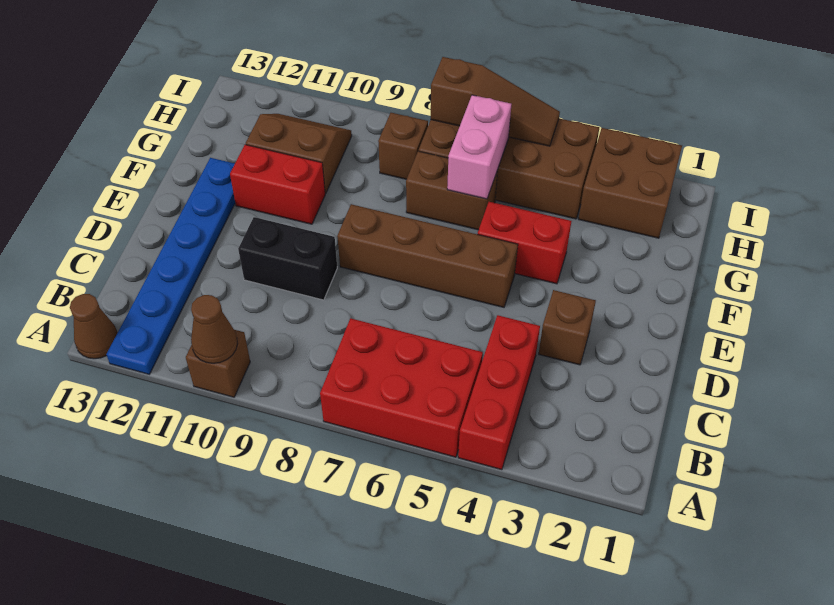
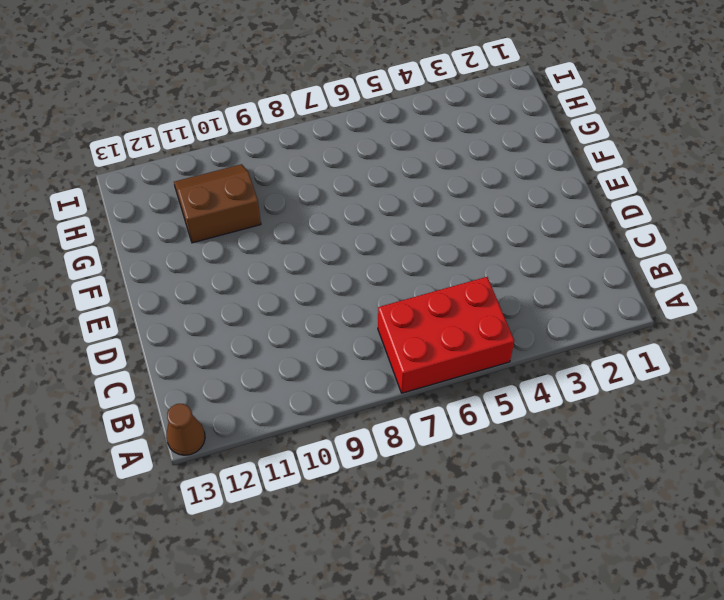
none -> red brick A4:C4 level 1
none -> brown brick A10 level 1
none -> blue plate A12:F12 level 1

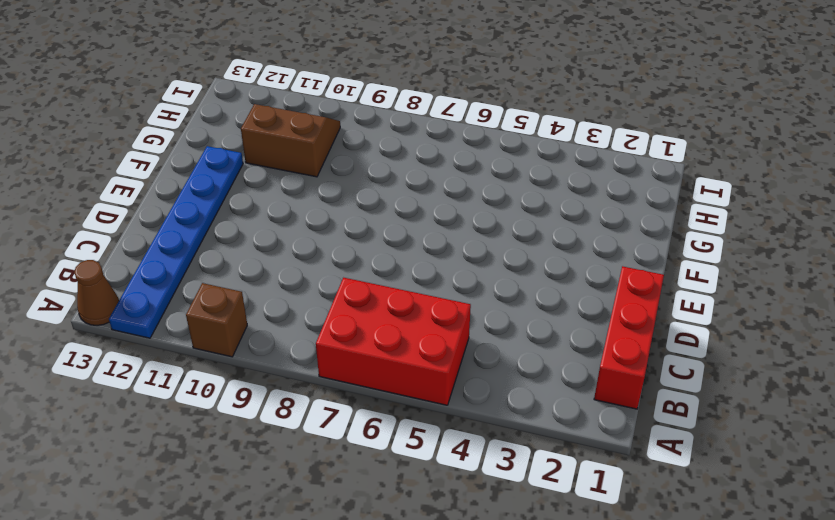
red brick B1:D1 level 1 -> red brick A4:C4 level 1
none -> brown brick D3 level 1
none -> black brick D9:D10 level 1
none -> brown brick E5:E8 level 1

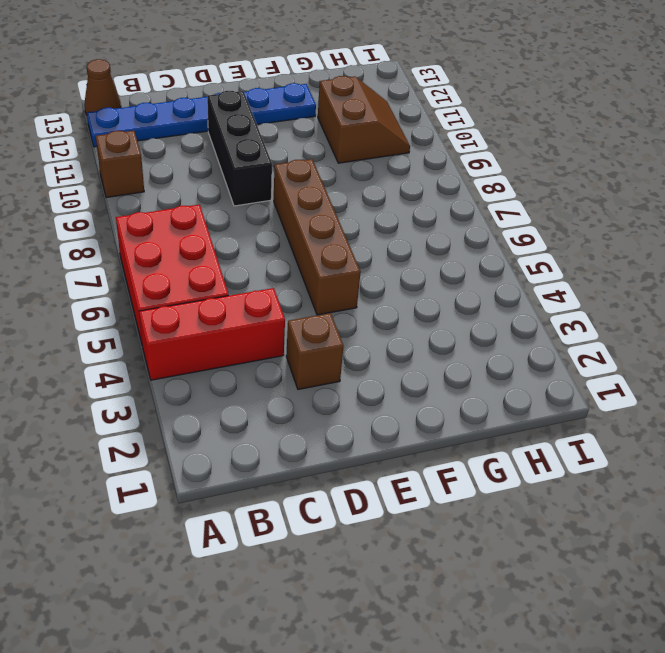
black brick D9:D11 level 1 -> black brick D9:D10 level 1
none -> red brick F4:F5 level 1
none -> red brick F10:F11 level 1
none -> brown brick G6:G7 level 1

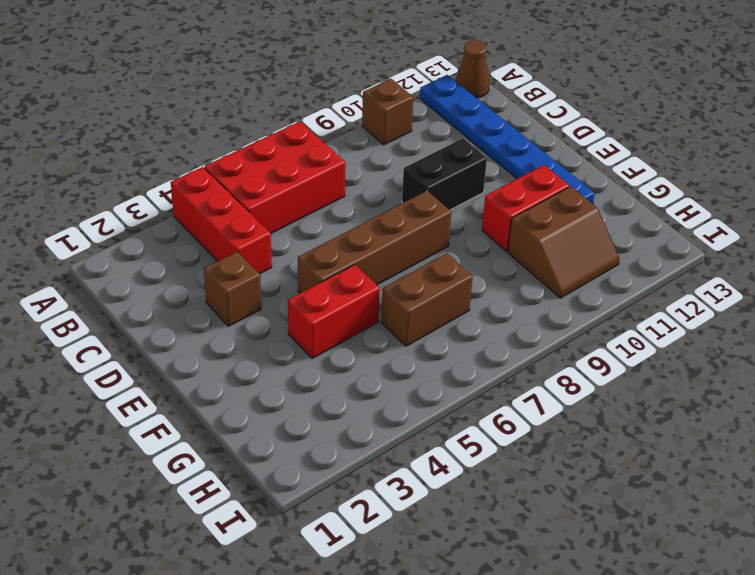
none -> brown brick H2:I3 level 1
none -> brown brick H4:I7 level 1
none -> brown brick H8 level 1

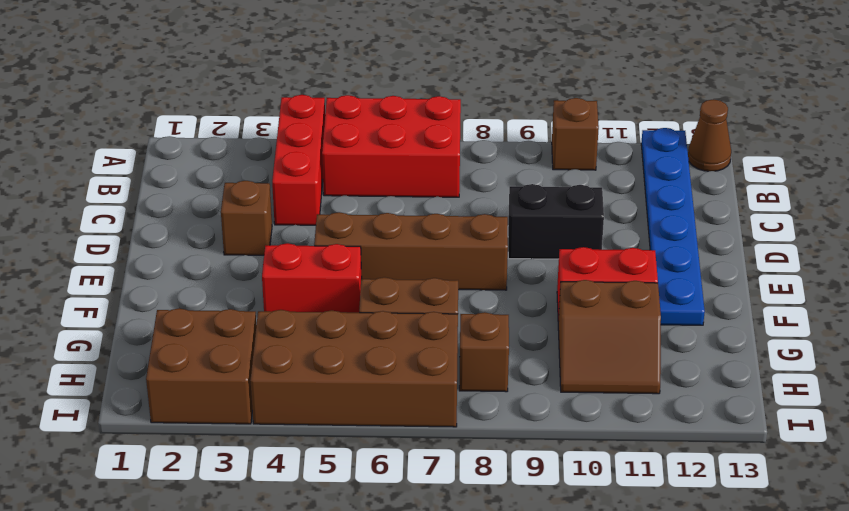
none -> brown cone A10 level 2
none -> pink brick G6:H6 level 2
none -> brown slope I5:I7 level 2 top 7

